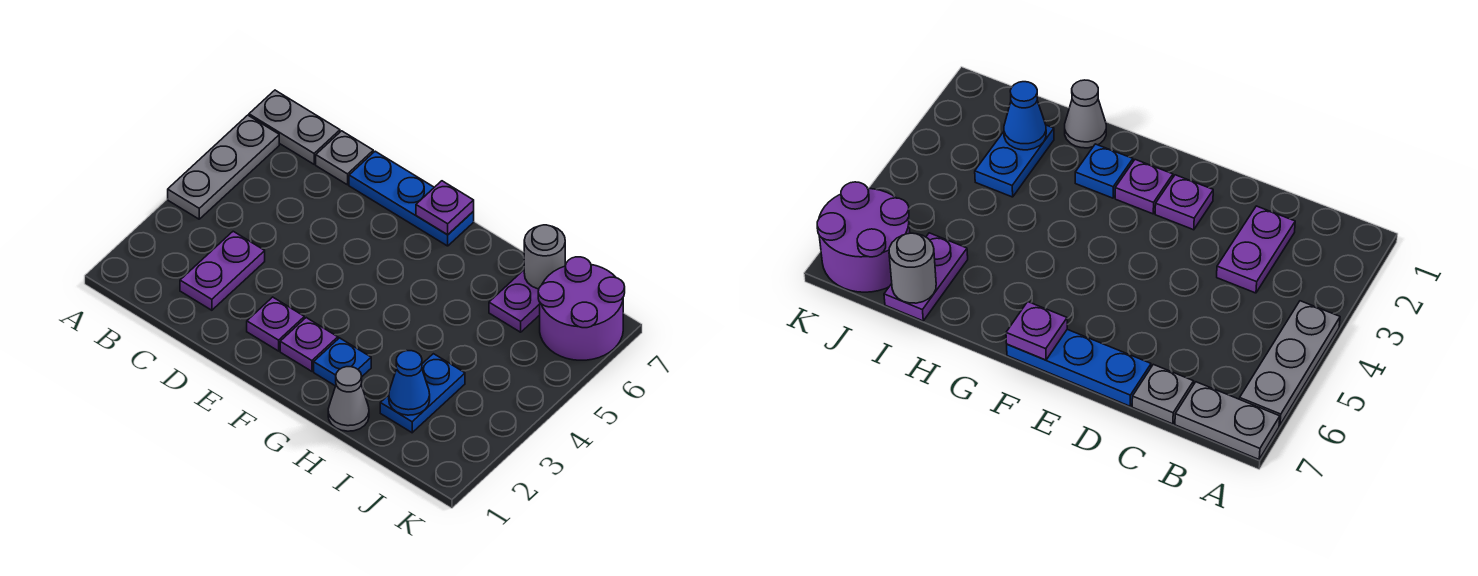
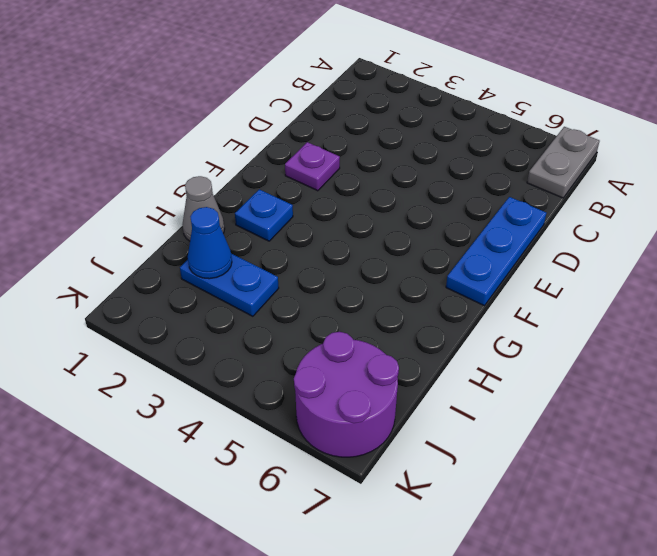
none -> grey plate A4:A6 level 1
none -> purple plate C2:C3 level 1
none -> grey plate C7 level 1

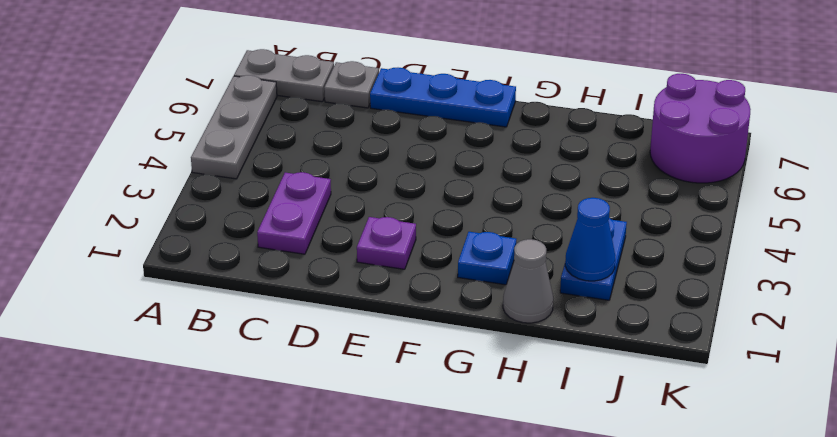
none -> purple plate F2 level 1
none -> purple plate I6:I7 level 1
none -> purple plate F7 level 2

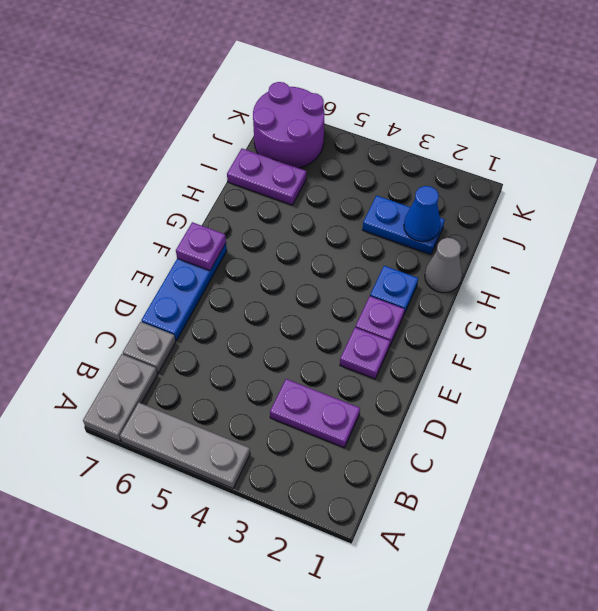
none -> grey round brick I7 level 2

